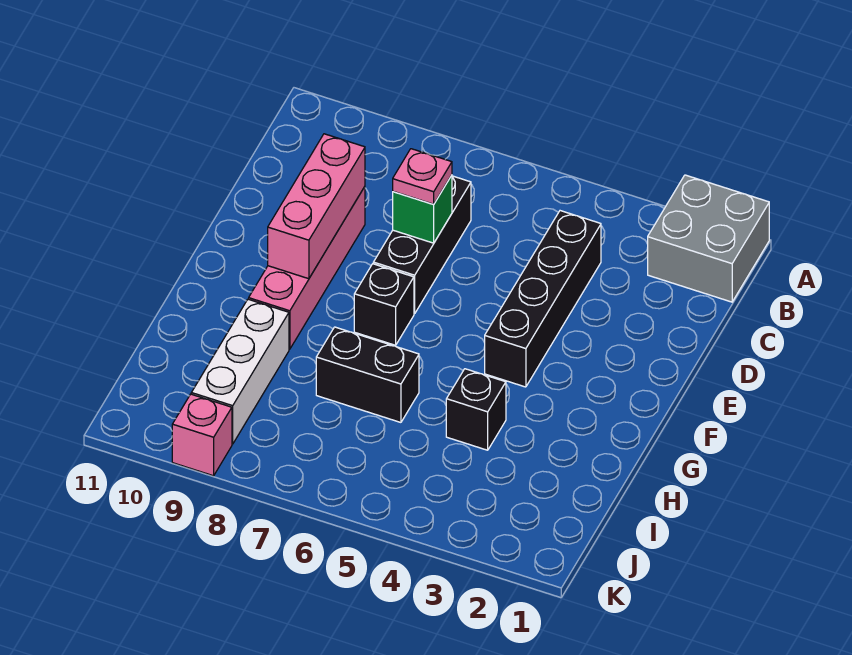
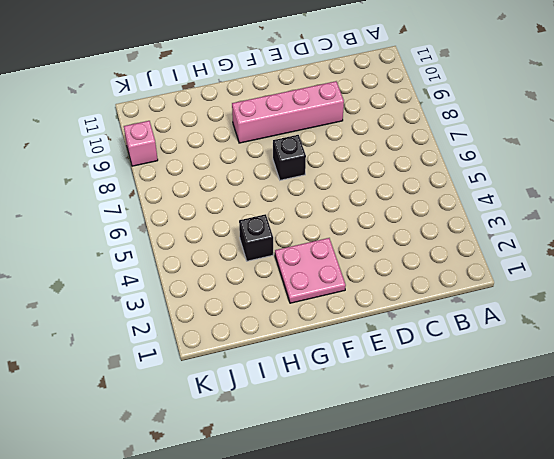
pink plate F2:G3 level 1 -> none
none -> grey brick A1:B2 level 1
none -> black brick C4:F4 level 1
none -> black brick C7:E7 level 1

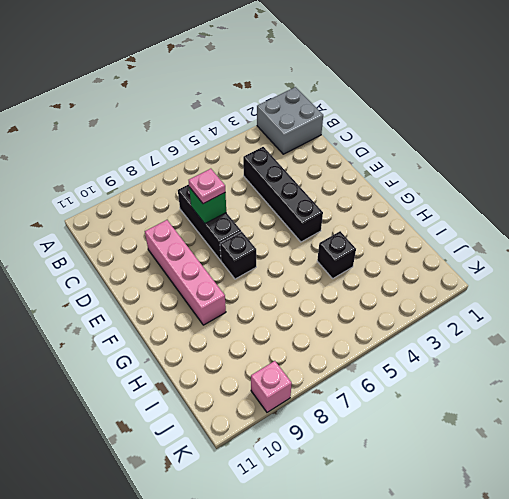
none -> black brick H6:H7 level 1
none -> white brick H9:J9 level 1
none -> pink brick D9:F9 level 2

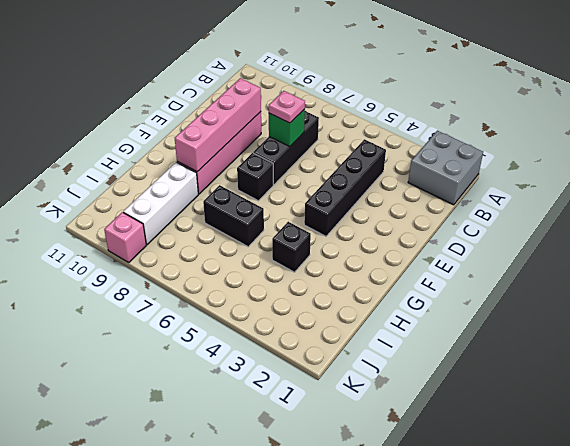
pink brick D9:G9 level 2 -> pink brick D9:F9 level 2

